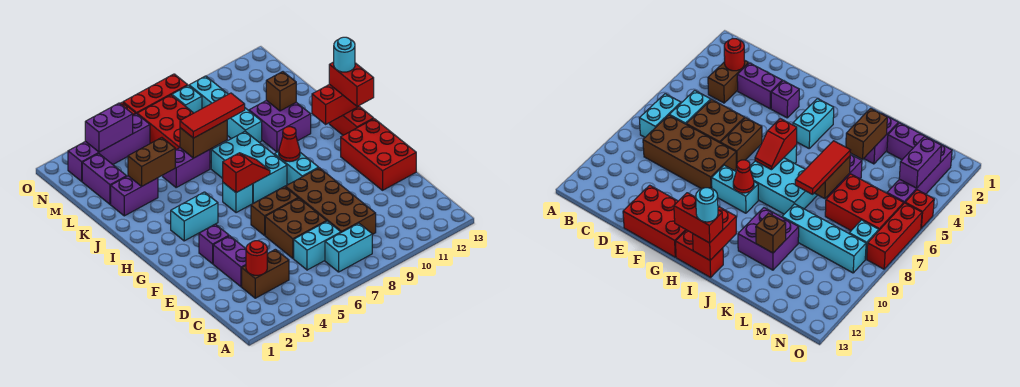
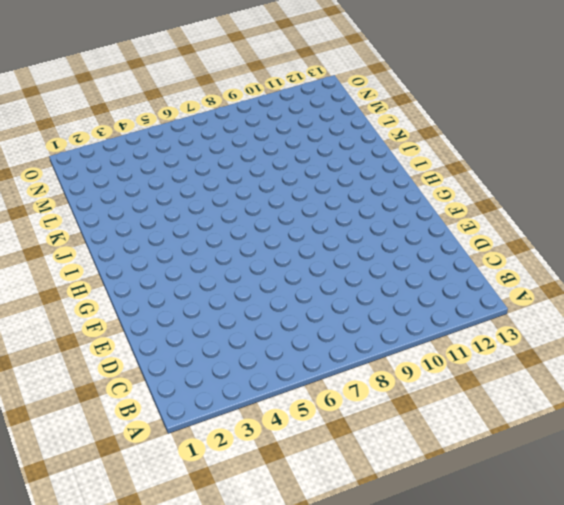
none -> cyan brick B7:B8 level 1
none -> brown brick C3:C4 level 1
none -> cyan brick C6:C7 level 1
none -> brown brick C8:F9 level 1

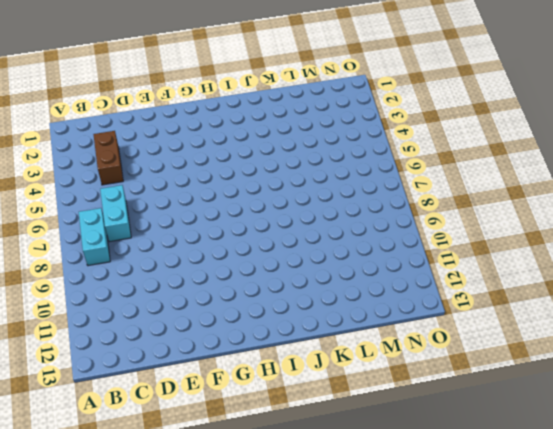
none -> brown brick C8:F9 level 1
none -> purple brick D3:E3 level 1
none -> brown brick D6:E7 level 1
none -> red brick E12:G13 level 1

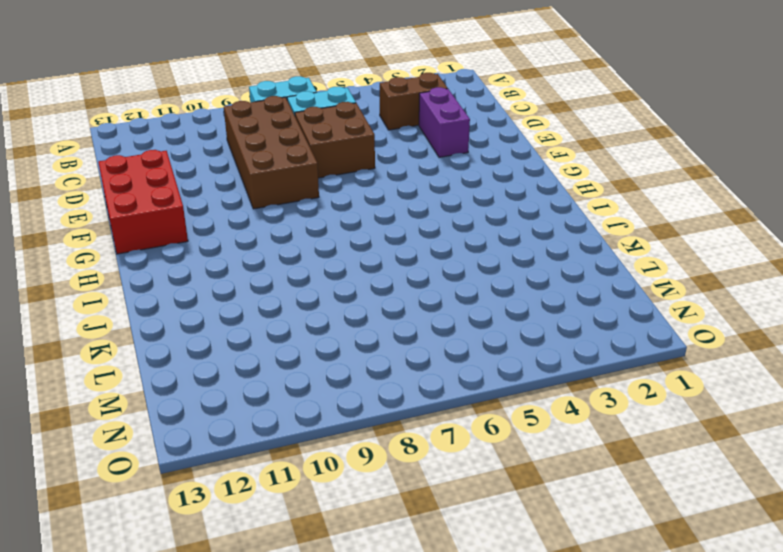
none -> purple brick F3 level 1
none -> brown brick F6:F7 level 1
none -> cyan brick G9:H9 level 1
none -> cyan brick H3:H4 level 1

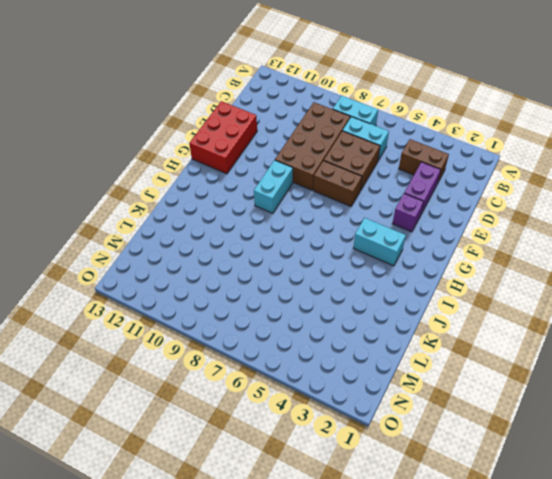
none -> cyan brick H6 level 1
none -> cyan brick H7:J8 level 1
none -> red brick H13:I13 level 1
none -> purple brick J10:K11 level 1

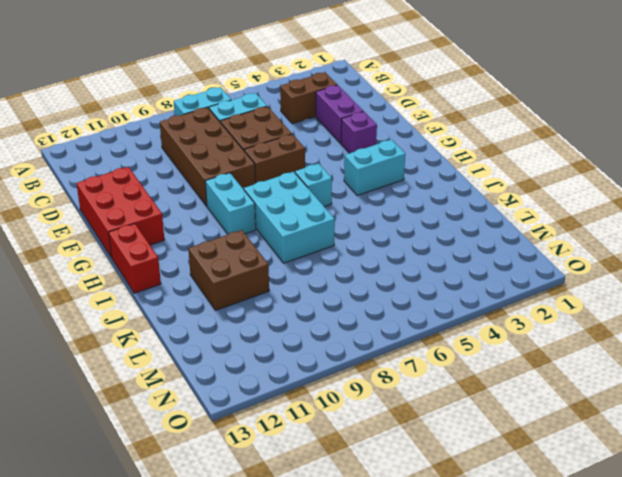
brown brick J10:K11 level 1 -> purple brick J10:K11 level 1
none -> purple brick K2:K3 level 1
none -> purple brick K5:K6 level 1
none -> cyan brick K9:N9 level 1
none -> purple brick L2:M2 level 1

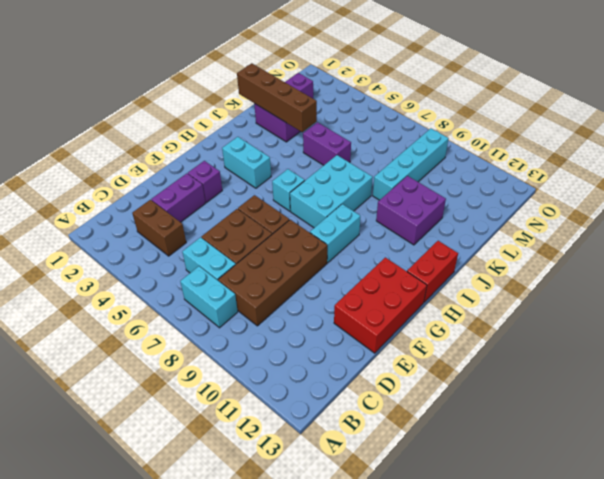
brown brick K1:K4 level 2 -> brown brick K3:K4 level 2
none -> red brick L6:N7 level 1
none -> purple brick N2:N5 level 1
none -> cyan brick N8 level 1
none -> red brick O5 level 1

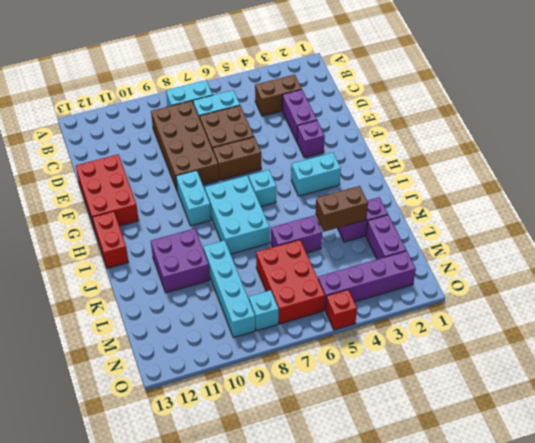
none -> red brick O6:O8 level 1
none -> red round brick C3 level 2
none -> red slope H6:H7 level 2 top 6
none -> red cone H9 level 2

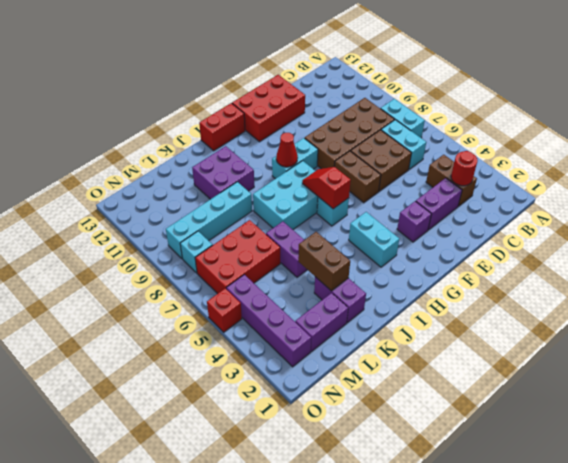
none -> red brick O6:O8 level 1
none -> red brick I12:I13 level 2
none -> brown brick K6:K7 level 2
none -> brown brick K11 level 2

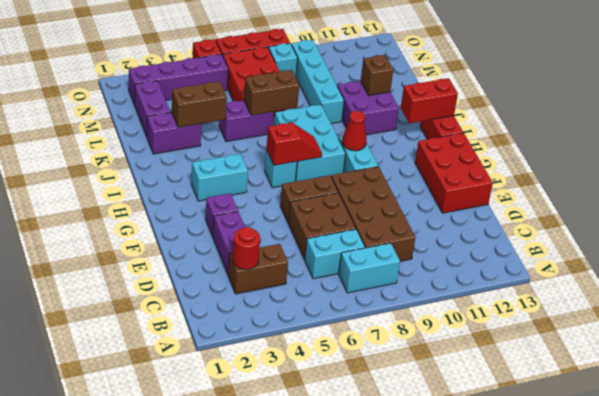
none -> purple brick N3:N4 level 2
none -> red brick H13:I13 level 3
none -> red tile K6:K8 level 3
none -> cyan round brick I13 level 4

